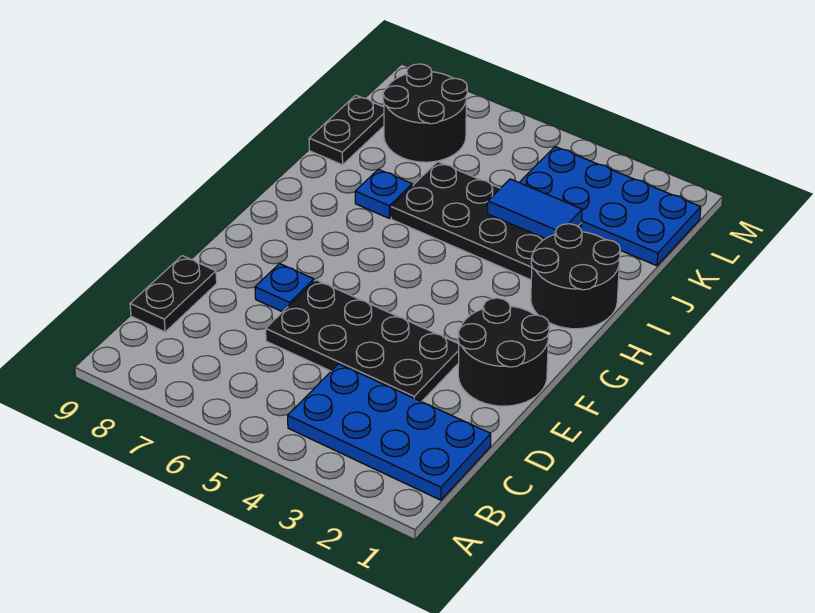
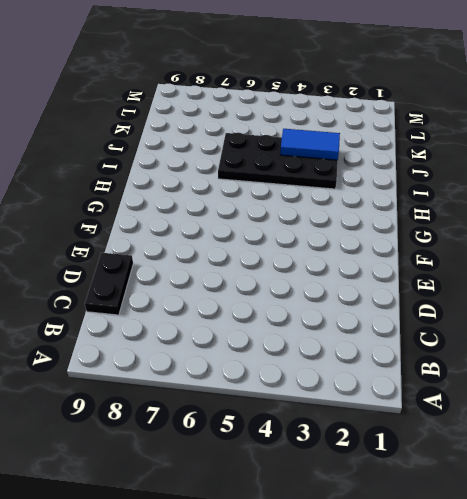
none -> blue plate B1:C4 level 1
none -> black plate D3:E6 level 1
none -> black round brick E1:F2 level 1

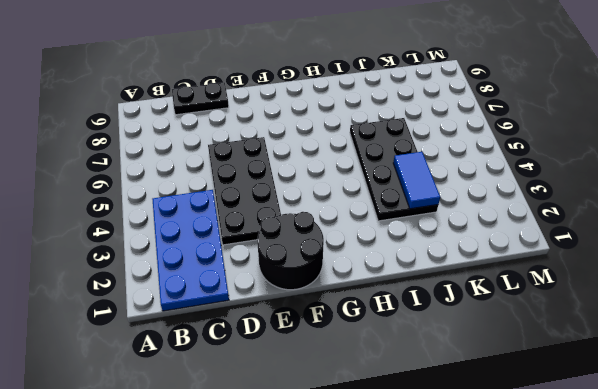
none -> blue plate E7 level 1
none -> black round brick H1:I2 level 1
none -> blue plate I7 level 1

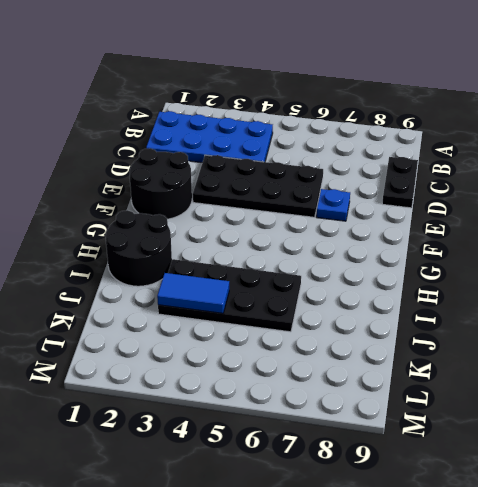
none -> blue plate I7 level 1
none -> black plate J9:K9 level 1
none -> blue plate K1:L4 level 1

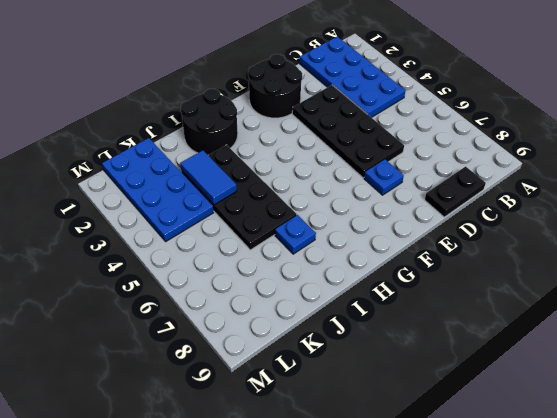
none -> black plate J9:K9 level 1
none -> black round brick K7:L8 level 1

